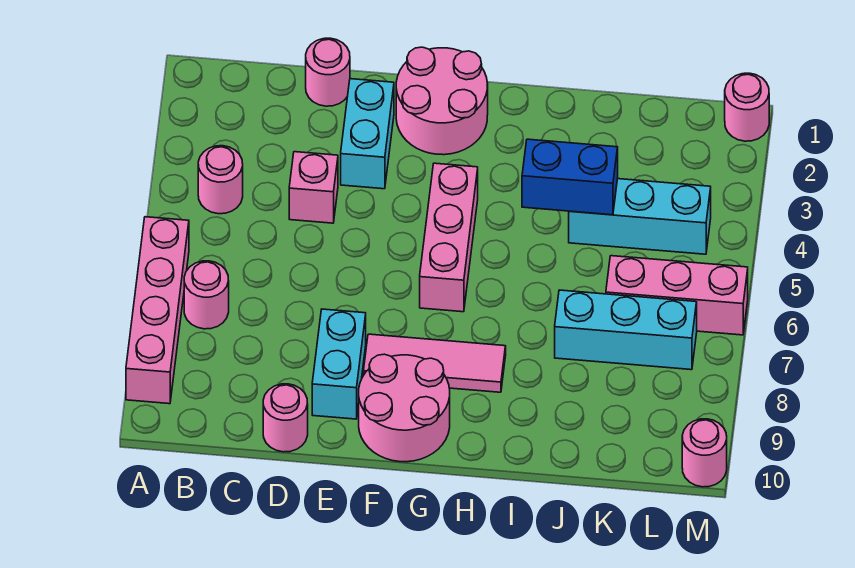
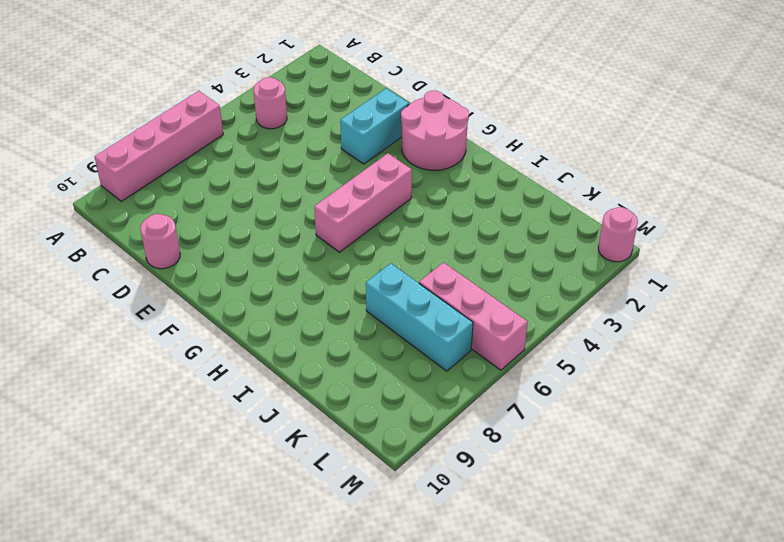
none -> pink round brick B7 level 1
none -> pink round brick D1 level 1
none -> pink brick D4 level 1

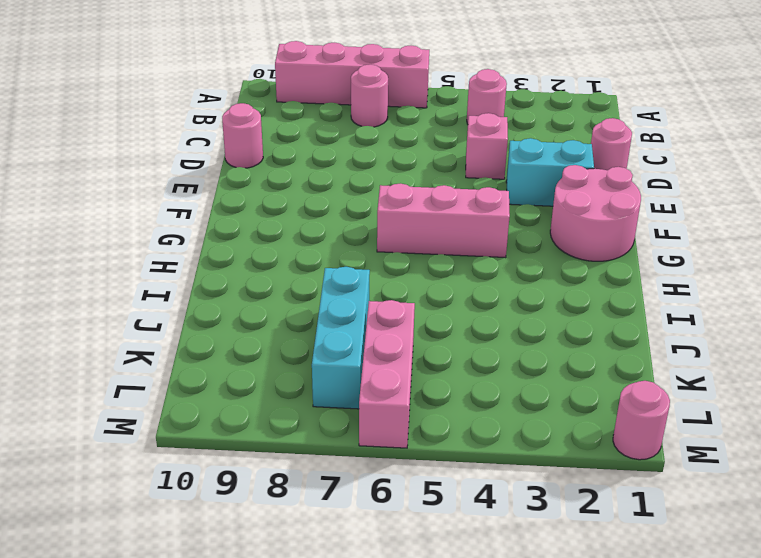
none -> cyan brick E8:E9 level 1
none -> pink tile F8:H8 level 1
none -> pink round brick F9:G10 level 1

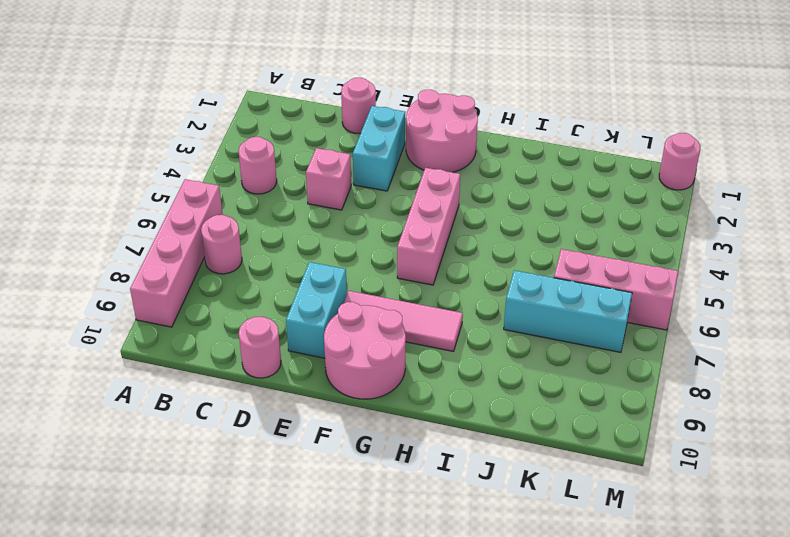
none -> cyan brick J4:L4 level 1
none -> pink round brick M10 level 1
none -> blue brick I4:J4 level 2

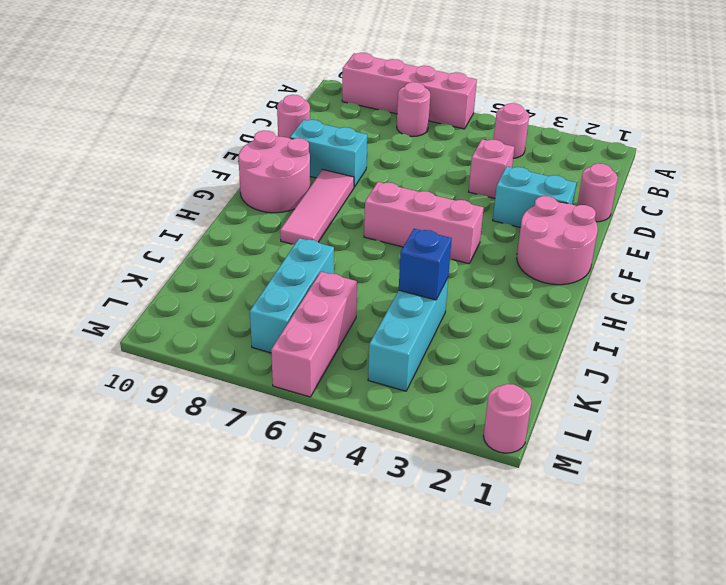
blue brick J4 level 2 -> blue brick I4:J4 level 2
none -> pink round brick M10 level 1

